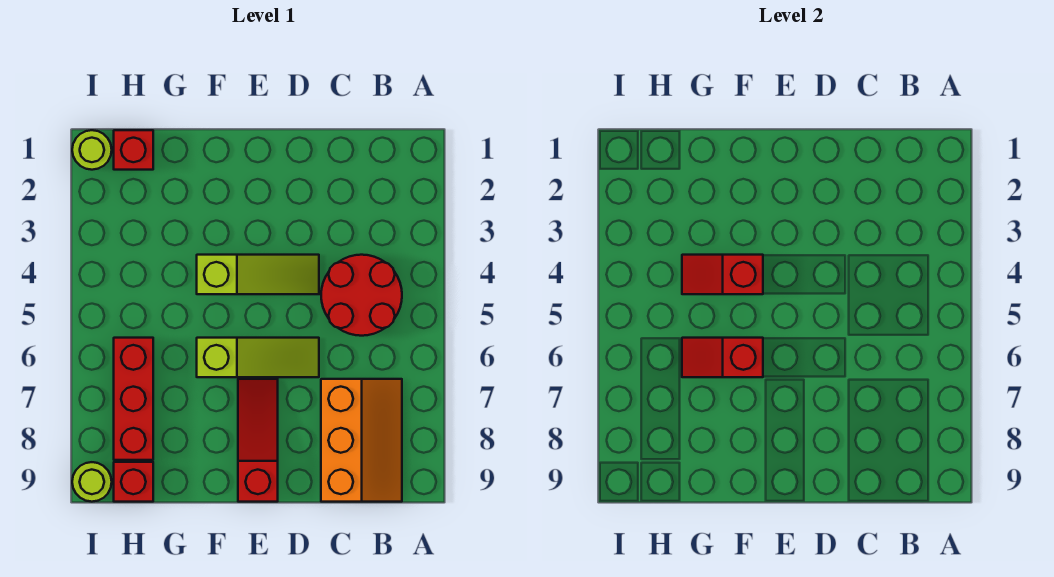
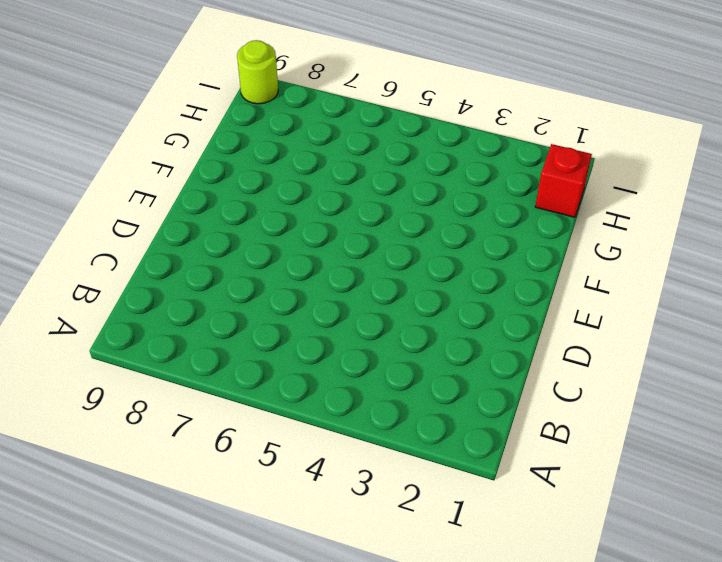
none -> red round brick B4:C5 level 1
none -> orange slope B7:C9 level 1 top C
none -> lime slope D4:F4 level 1 top F

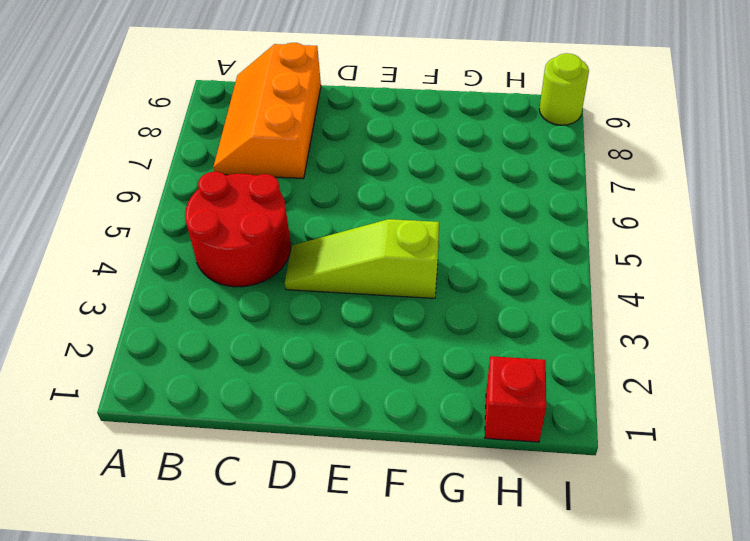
none -> lime slope D6:F6 level 1 top F
none -> red slope E7:E9 level 1 top 9
none -> red brick H6:H8 level 1

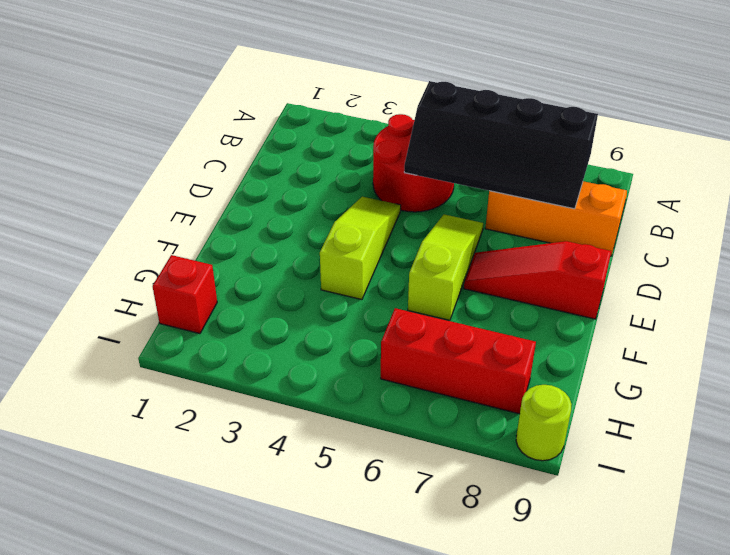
black slope B5:C8 level 2 top B -> none
none -> red brick H9 level 1
none -> lime round brick I1 level 1
none -> red slope F4:G4 level 2 top F

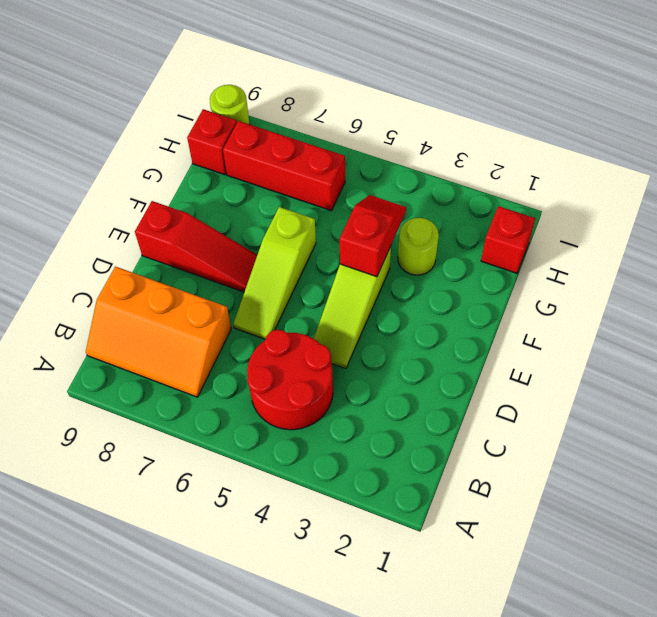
lime round brick G3 level 1 -> lime round brick I1 level 1
none -> red slope F6:G6 level 2 top F

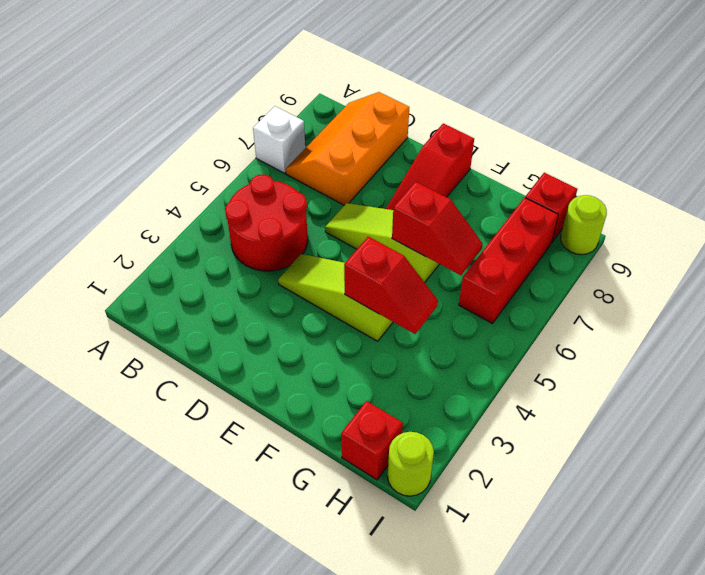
white brick A7 level 1 -> none

